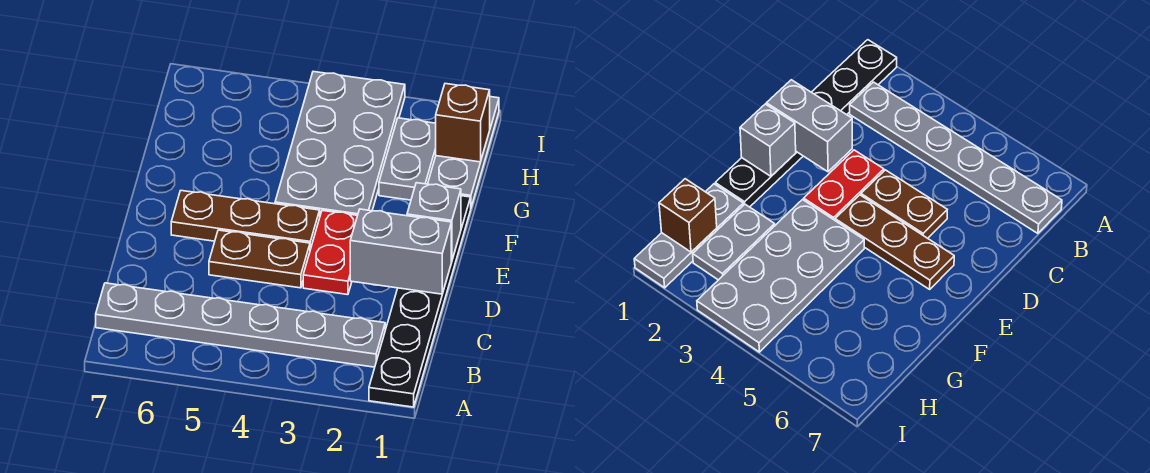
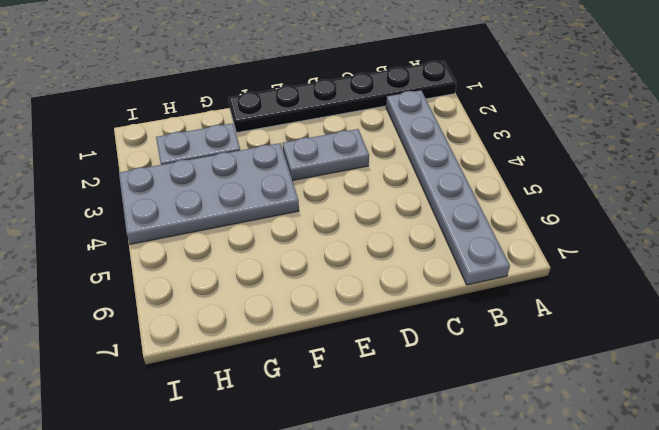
grey plate D3:E3 level 1 -> red plate D3:E3 level 1
none -> brown plate D4:D5 level 1
none -> brown plate E4:E6 level 1

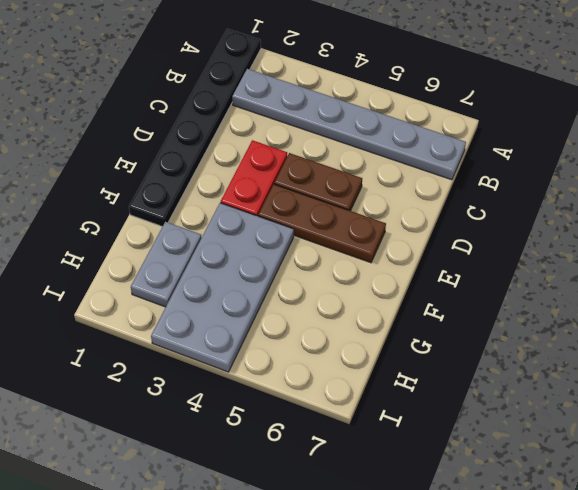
none -> grey plate G1:I1 level 1
none -> grey brick D1:D2 level 2

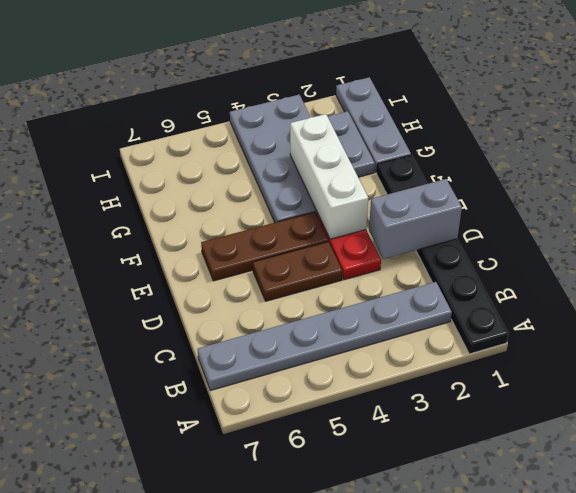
white brick E3:G3 level 2 -> none
none -> grey brick E1 level 2
none -> brown brick H1 level 2

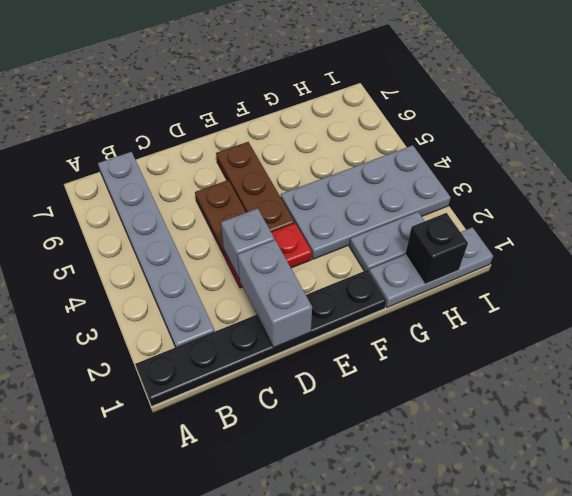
grey brick D3 level 2 -> grey brick E1 level 2
black brick H1 level 2 -> brown brick H1 level 2

